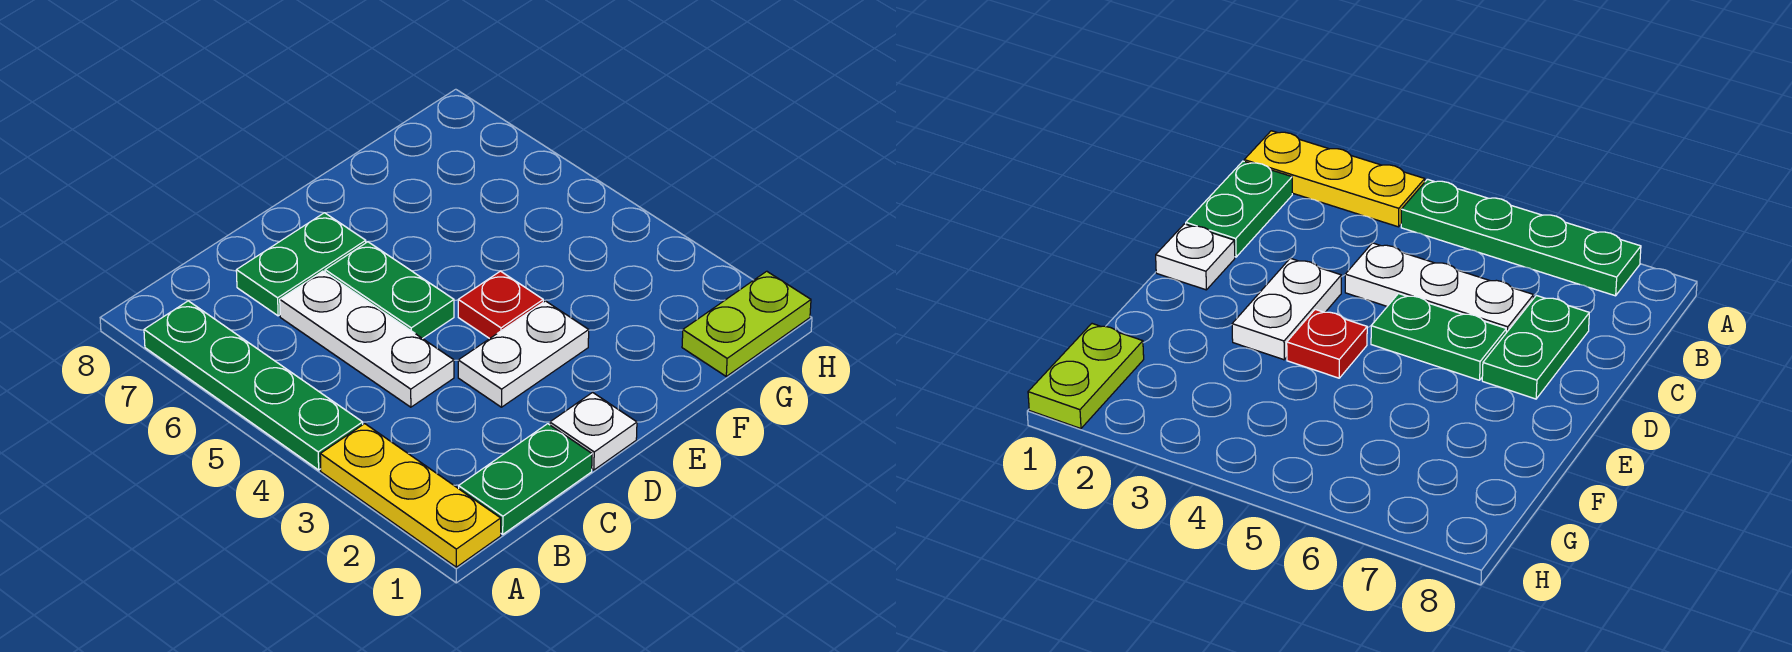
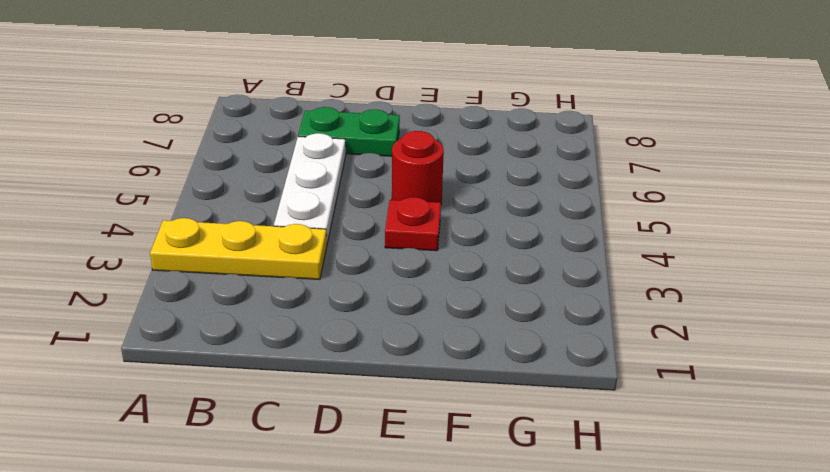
yellow plate A3:C3 level 1 -> yellow plate A1:A3 level 1
red round brick E5 level 1 -> none
none -> green plate A4:A7 level 1
none -> green plate B1:C1 level 1

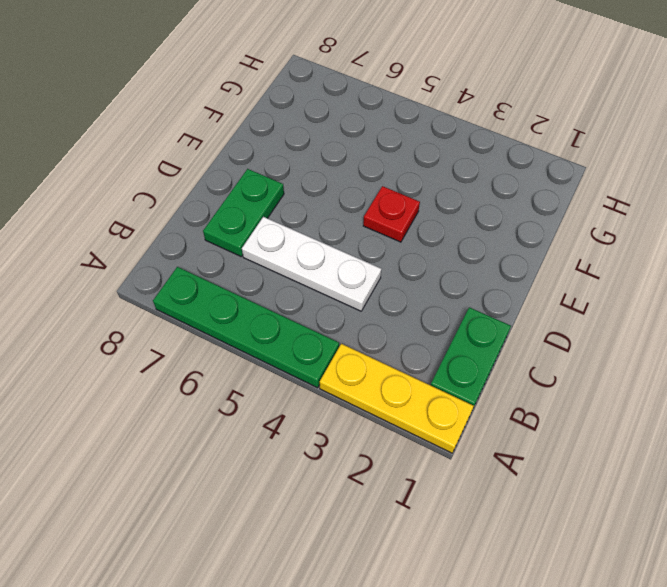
none -> white plate D1 level 1
none -> white plate D3:E3 level 1

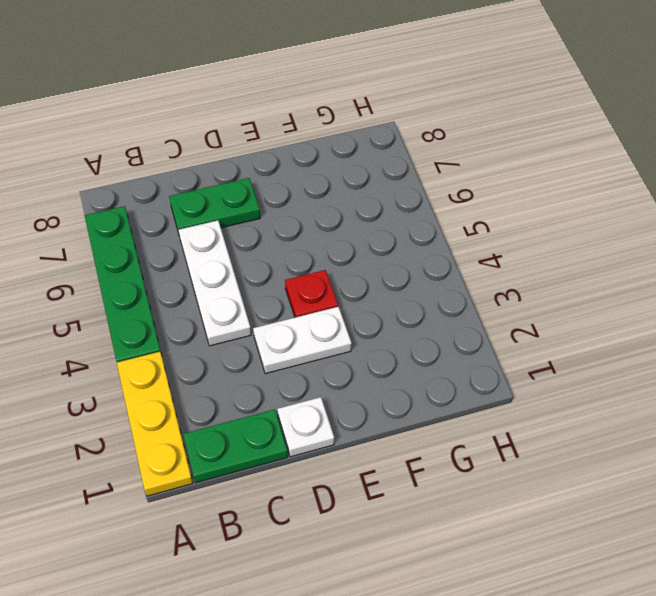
none -> green plate D5:D6 level 1
none -> lime plate G1:H1 level 1

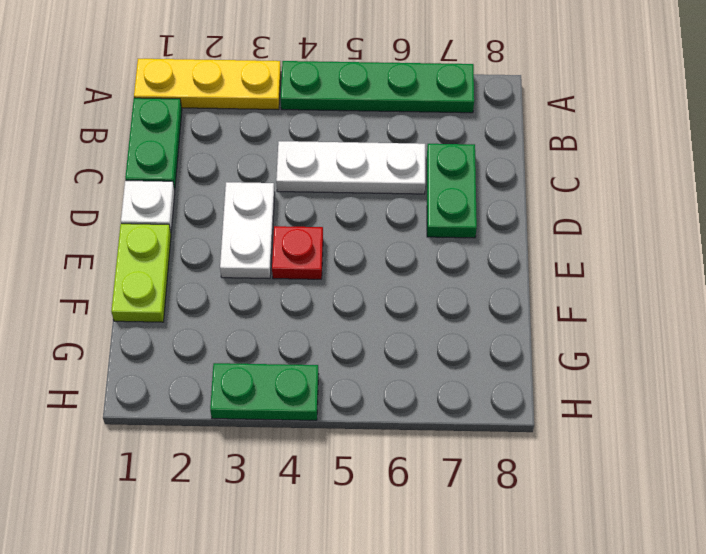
lime plate E1:F1 level 1 -> lime plate G1:H1 level 1
green plate H3:H4 level 1 -> green plate D5:D6 level 1

